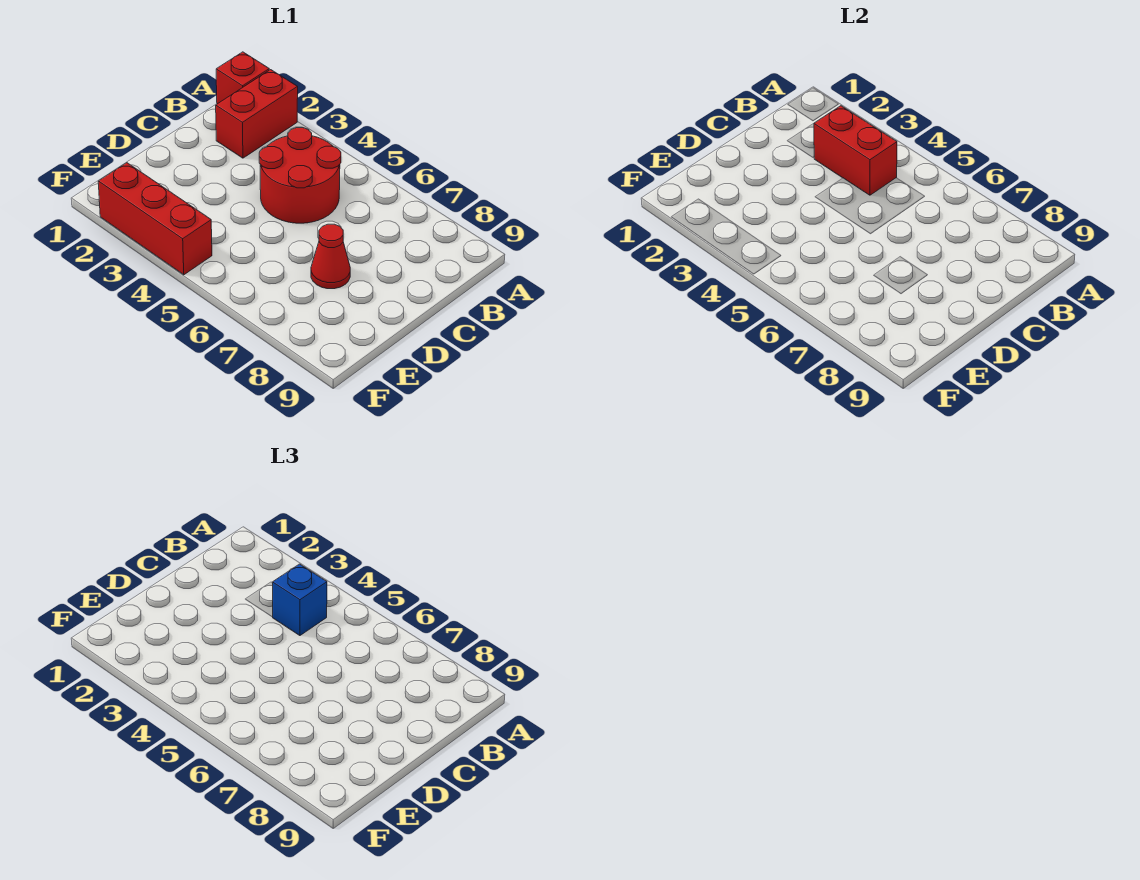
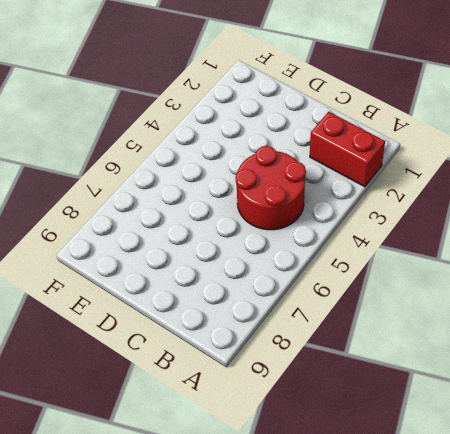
none -> red brick A1 level 1
none -> red cone D7 level 1

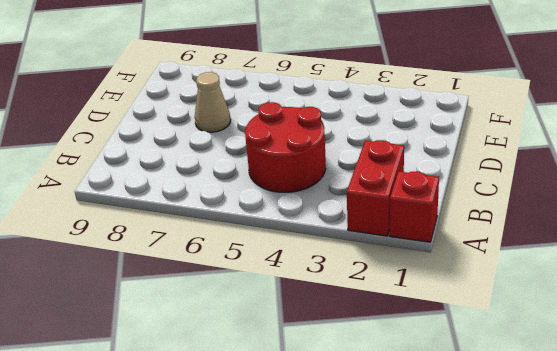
tan cone D7 level 1 -> red cone D7 level 1
none -> red brick F2:F4 level 1
none -> red brick B3:B4 level 2

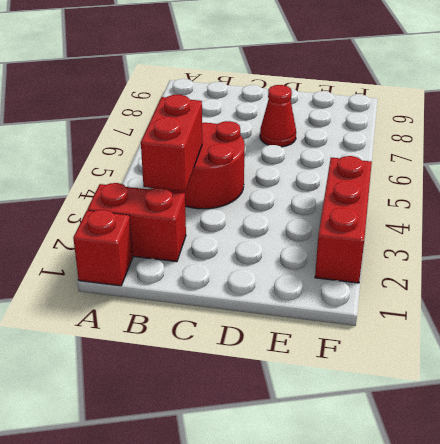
none -> blue brick B4 level 3

